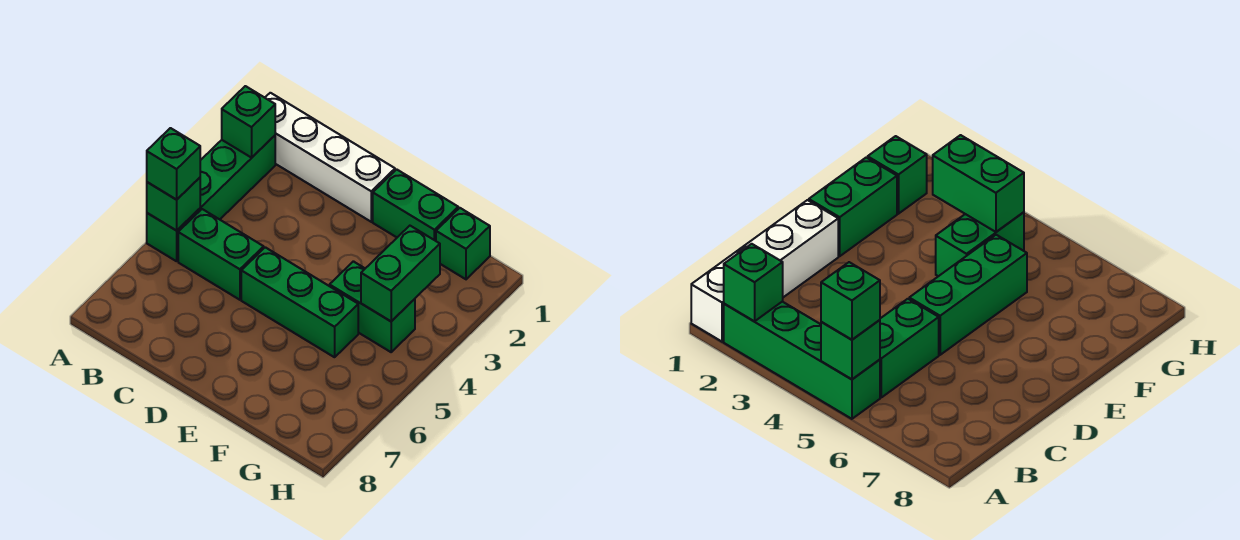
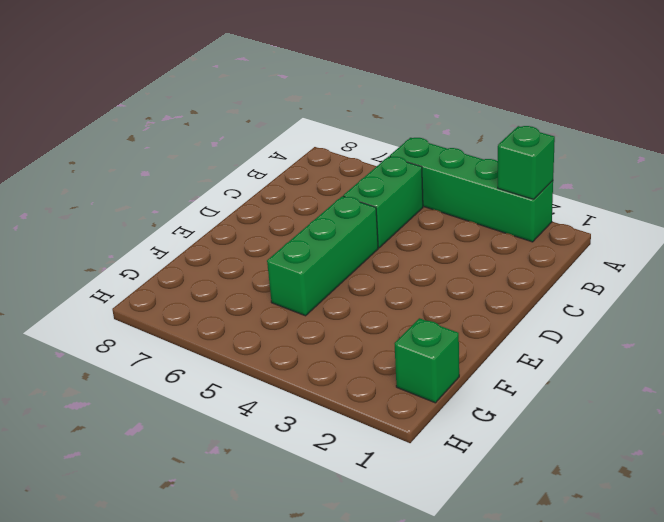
none -> white brick A1:D1 level 1
none -> green brick E1:F1 level 1

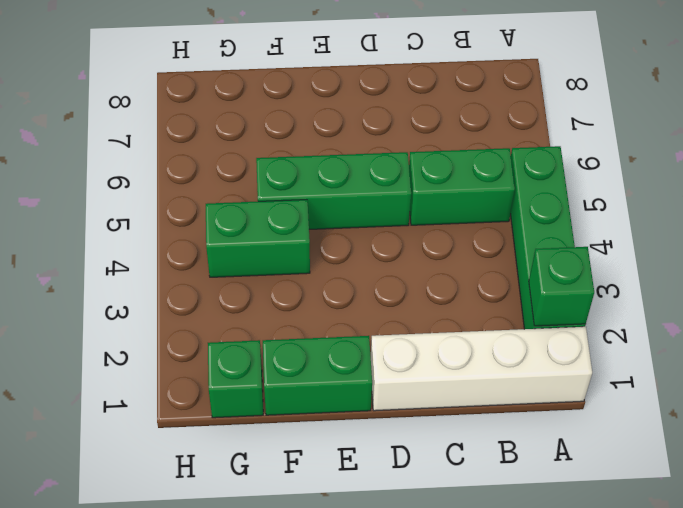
none -> green brick A5 level 2
none -> green brick G3:G4 level 2

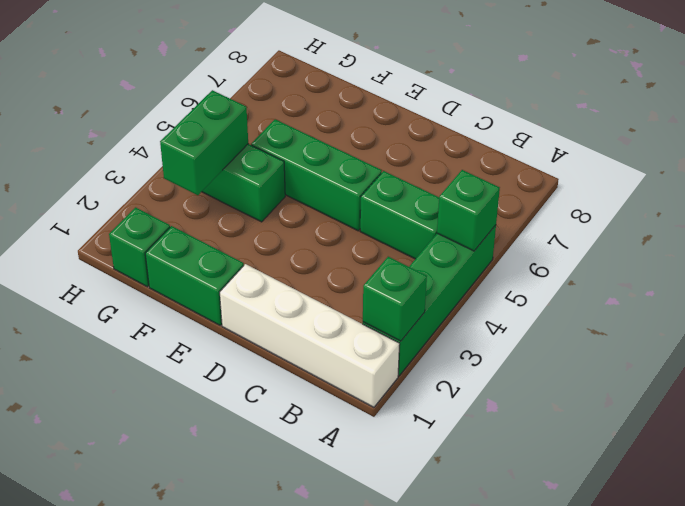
none -> green brick A5 level 3

